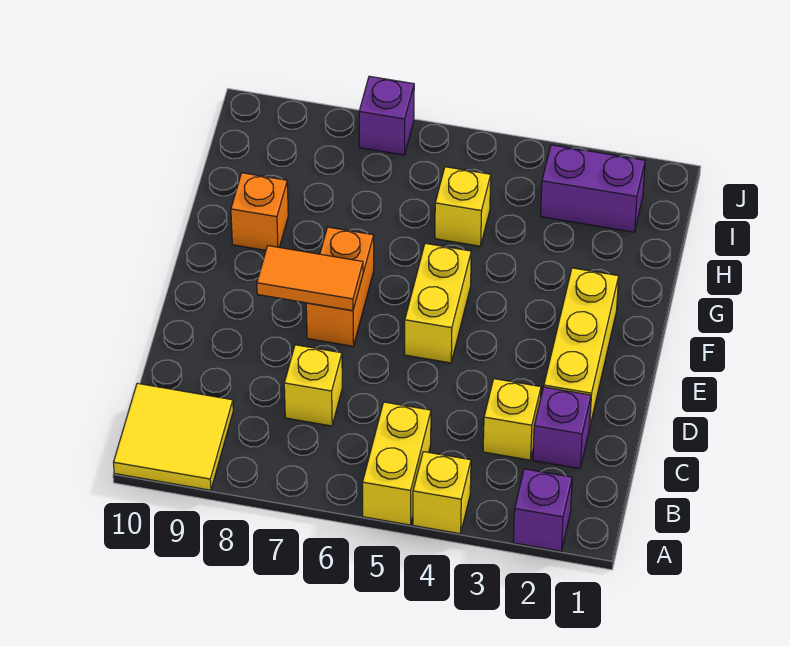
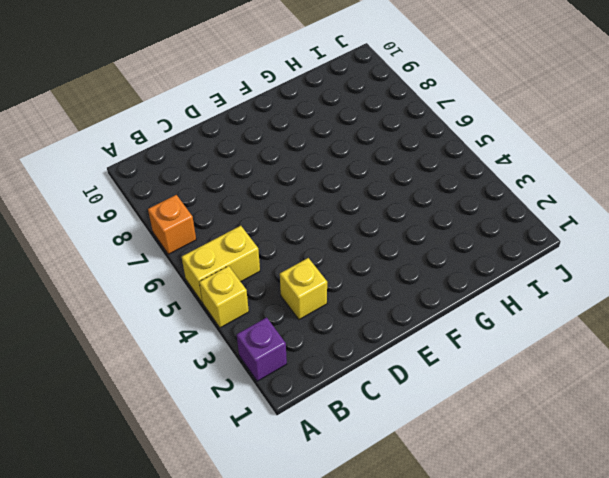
orange brick A7 level 1 -> orange brick G9 level 1
none -> yellow tile A9:B10 level 1
none -> purple brick C2 level 1
none -> yellow brick C7 level 1

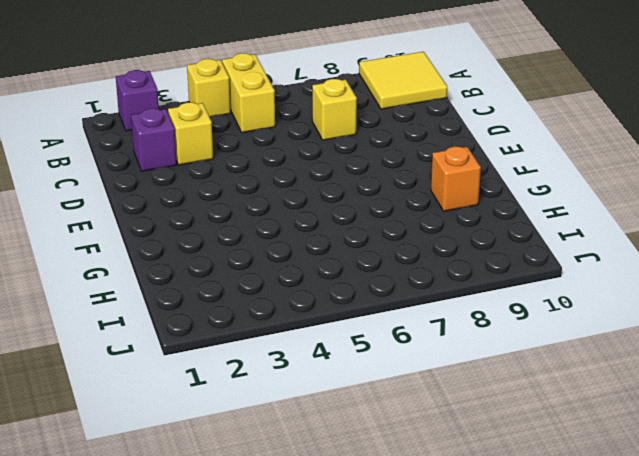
none -> yellow brick D2:F2 level 1
none -> yellow brick E5:F5 level 1
none -> orange brick E7:F7 level 1

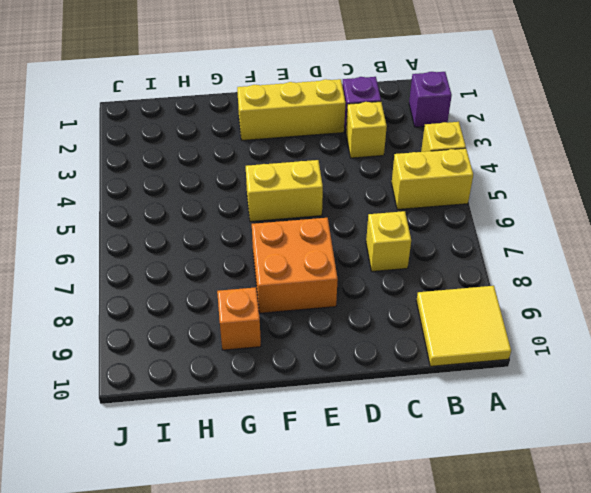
orange brick E7:F8 level 1 -> orange brick E7:F7 level 1
none -> yellow brick H5 level 1
none -> purple brick I2:I3 level 1
none -> purple brick J7 level 1

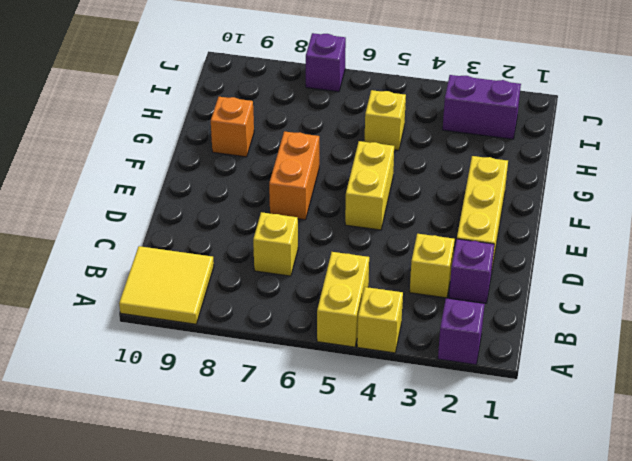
none -> orange tile E7:E8 level 2

